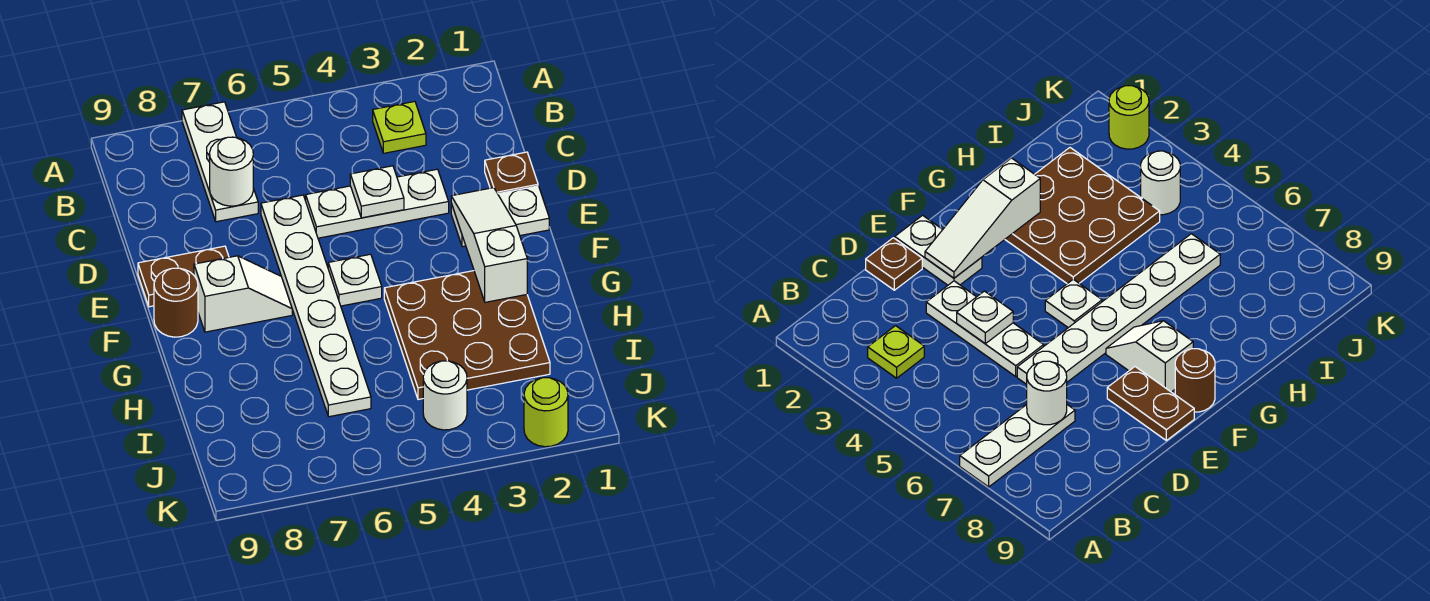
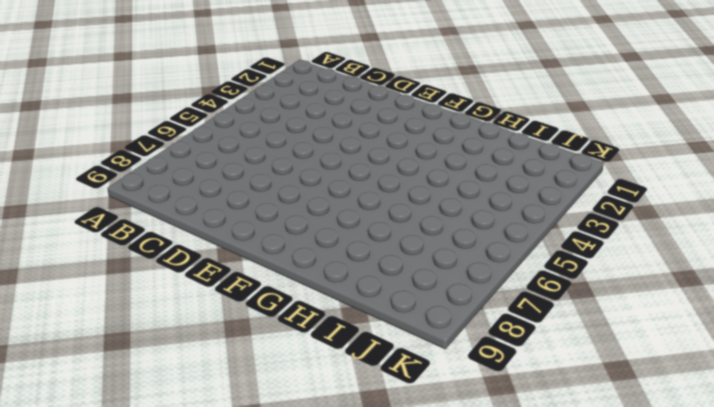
none -> white plate A7:C7 level 1
none -> lime plate B3 level 1
none -> brown plate D1 level 1

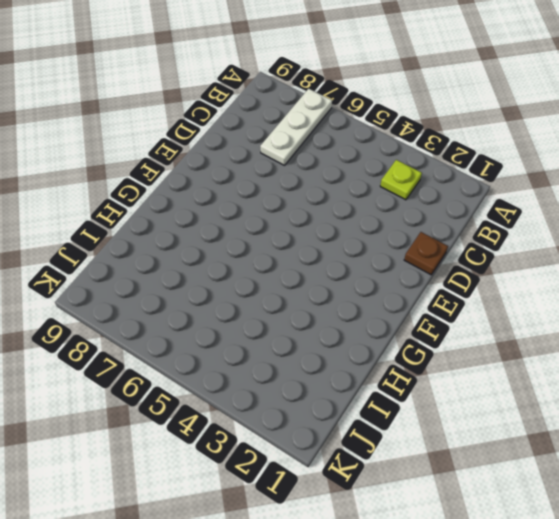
none -> white plate D3:D5 level 1
none -> white plate D6:I6 level 1
none -> white plate E1:E2 level 1

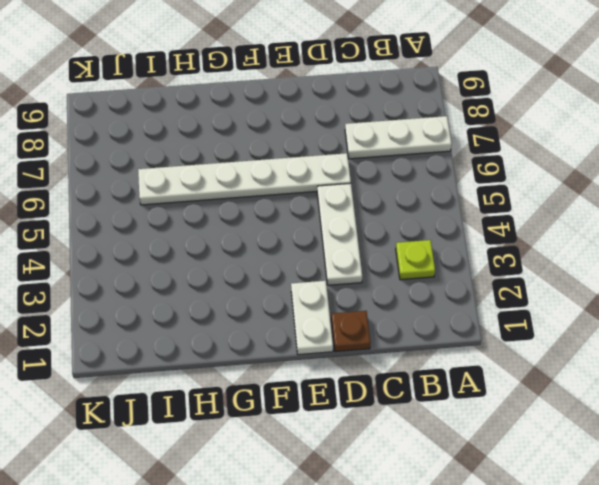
none -> brown plate E8:E9 level 1
none -> white plate F5 level 1
none -> white slope F7:F8 level 1 top 8

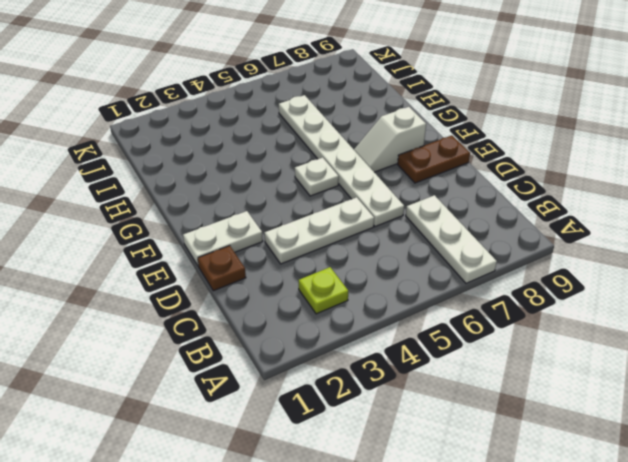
none -> brown round brick F9 level 1
none -> brown plate G2:I4 level 1
none -> white round brick J4 level 1

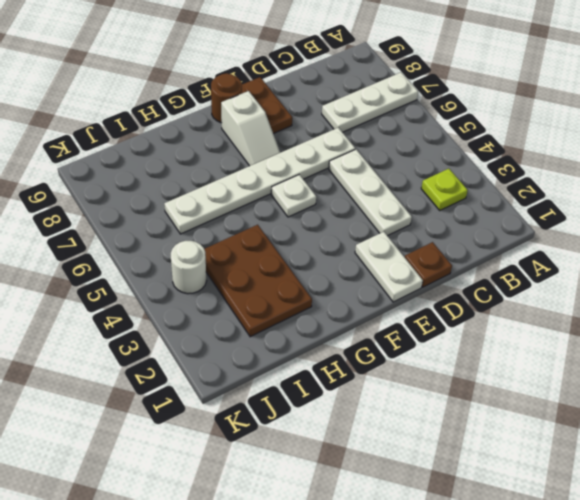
brown plate H2:I4 level 1 -> brown plate G2:I4 level 1
none -> lime round brick K2 level 1
none -> white round brick C7 level 2
none -> white plate D4 level 2

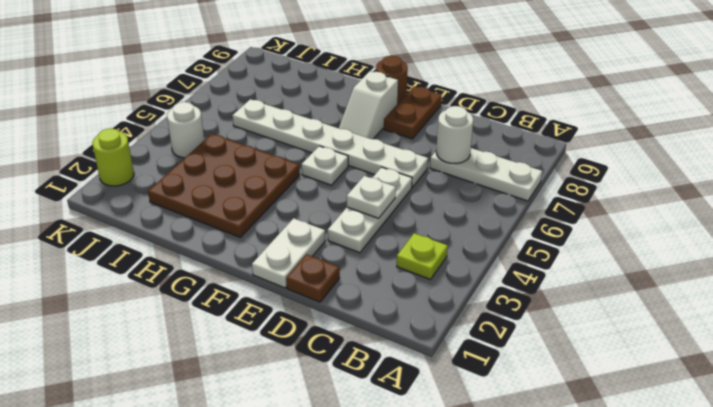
none -> white slope E2:G2 level 2 top G

